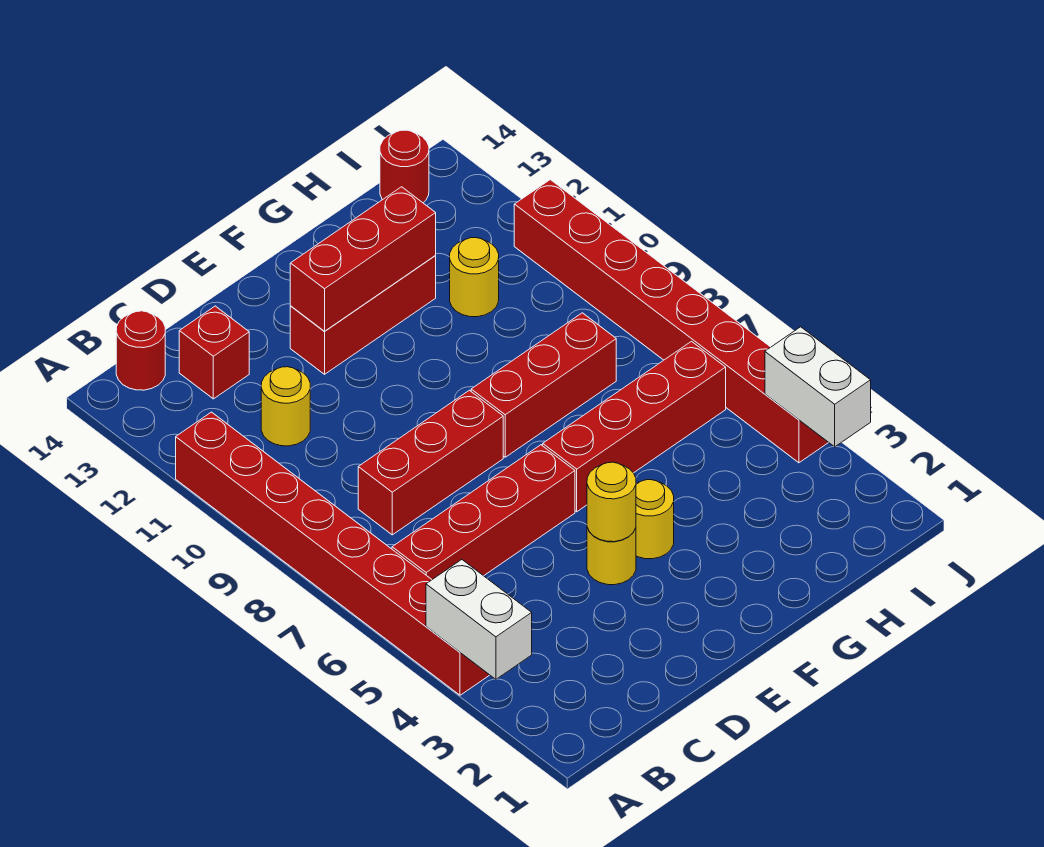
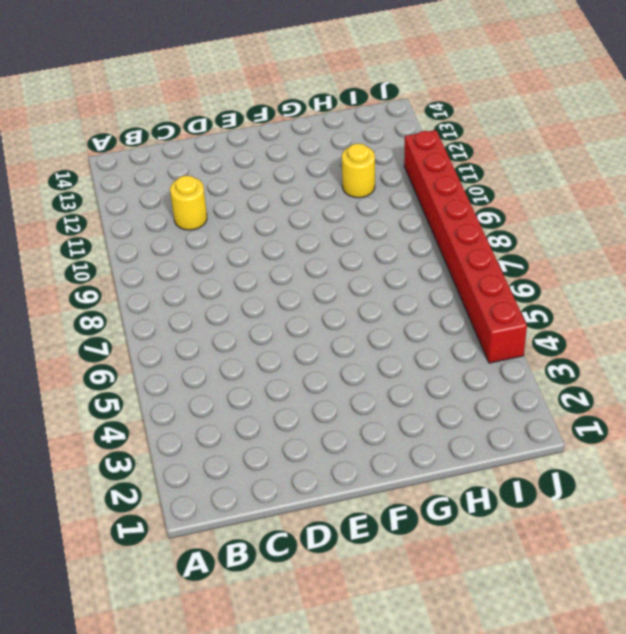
none -> red brick A4:A11 level 1
none -> red brick B6:E6 level 1
none -> red round brick B14 level 1

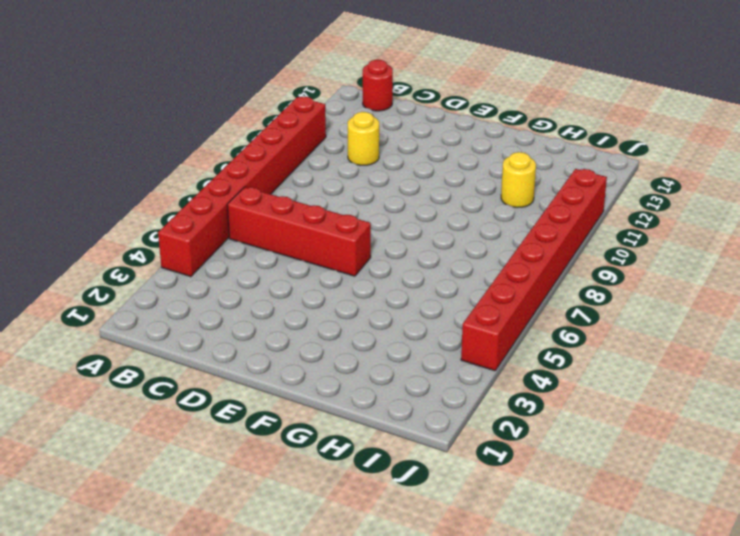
none -> red brick C8:E8 level 1
none -> red brick C13 level 1
none -> yellow round brick E4 level 1

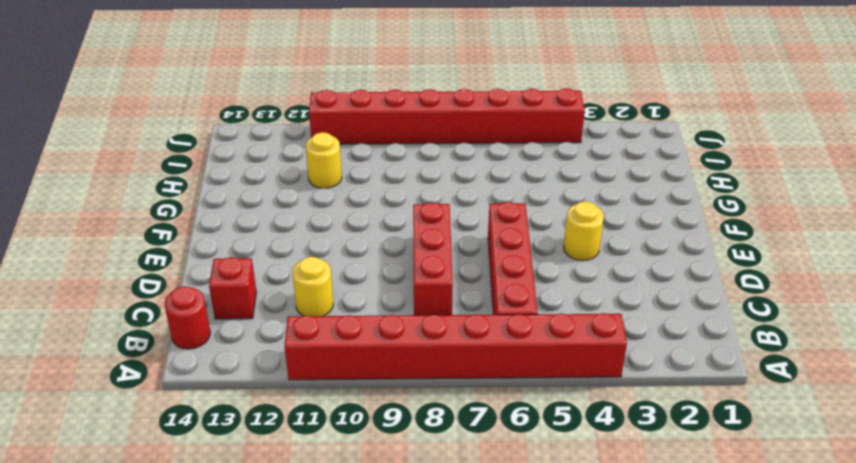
none -> red brick E12:G12 level 1
none -> yellow round brick F4 level 1
none -> red brick F6:I6 level 1

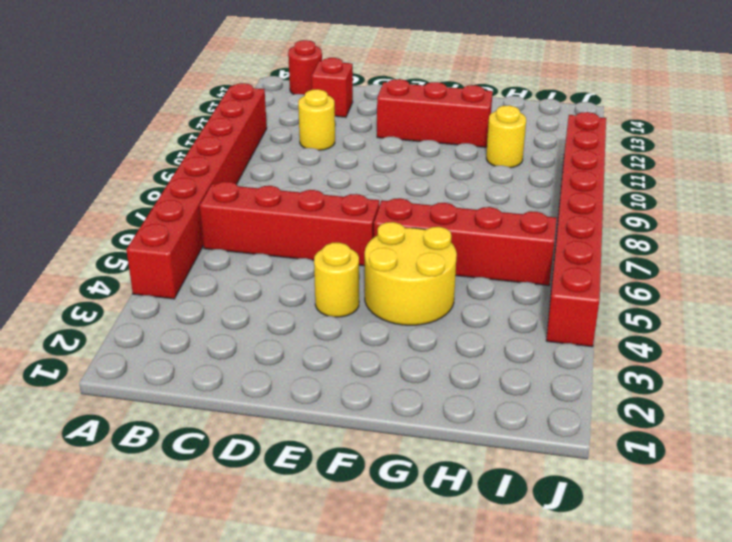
yellow round brick F4:G5 level 1 -> yellow round brick F4 level 1
none -> red brick C8:E8 level 1
none -> red brick F8:H8 level 1
none -> red round brick I14 level 1

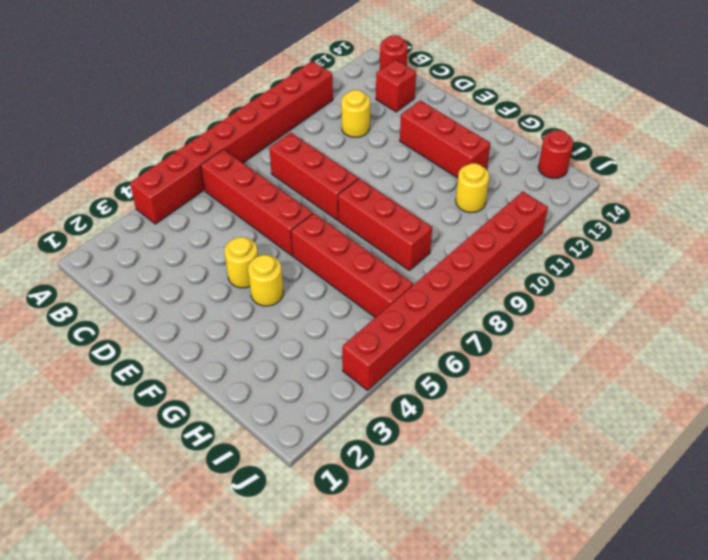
none -> white brick A3:A4 level 2
none -> yellow round brick E4 level 2
none -> red brick E12:G12 level 2

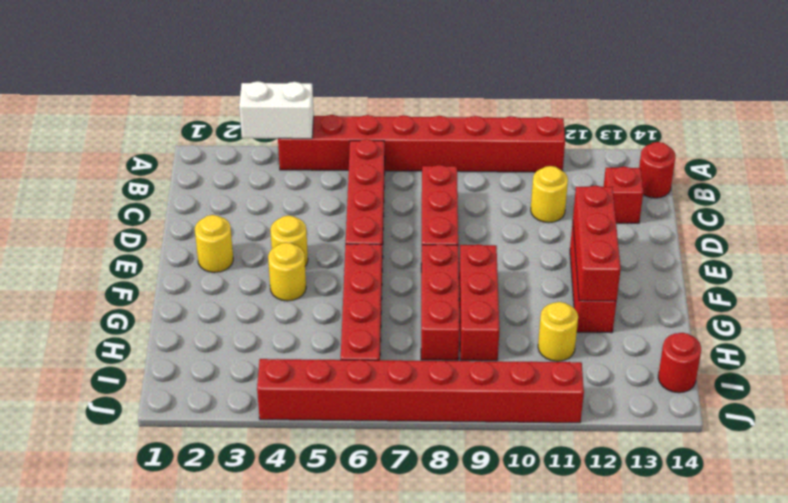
yellow round brick E2 level 1 -> yellow round brick E4 level 2
red brick F9:H9 level 1 -> none
none -> white brick J3:J4 level 2

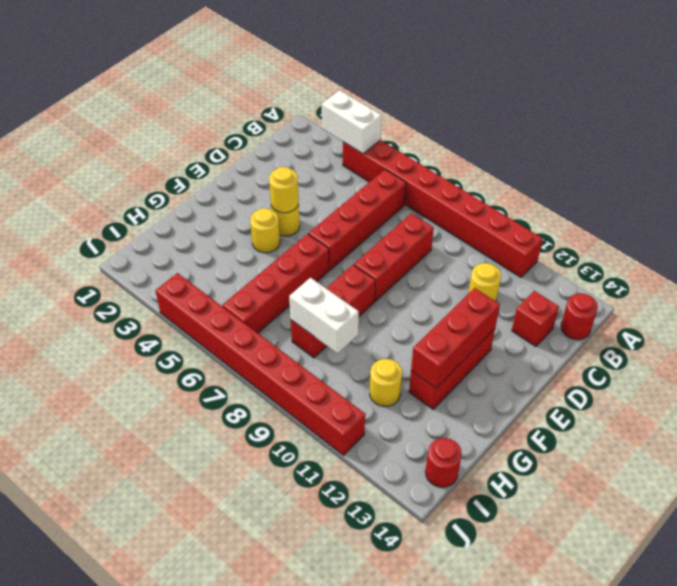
white brick H8:H9 level 2 -> white brick J3:J4 level 2

